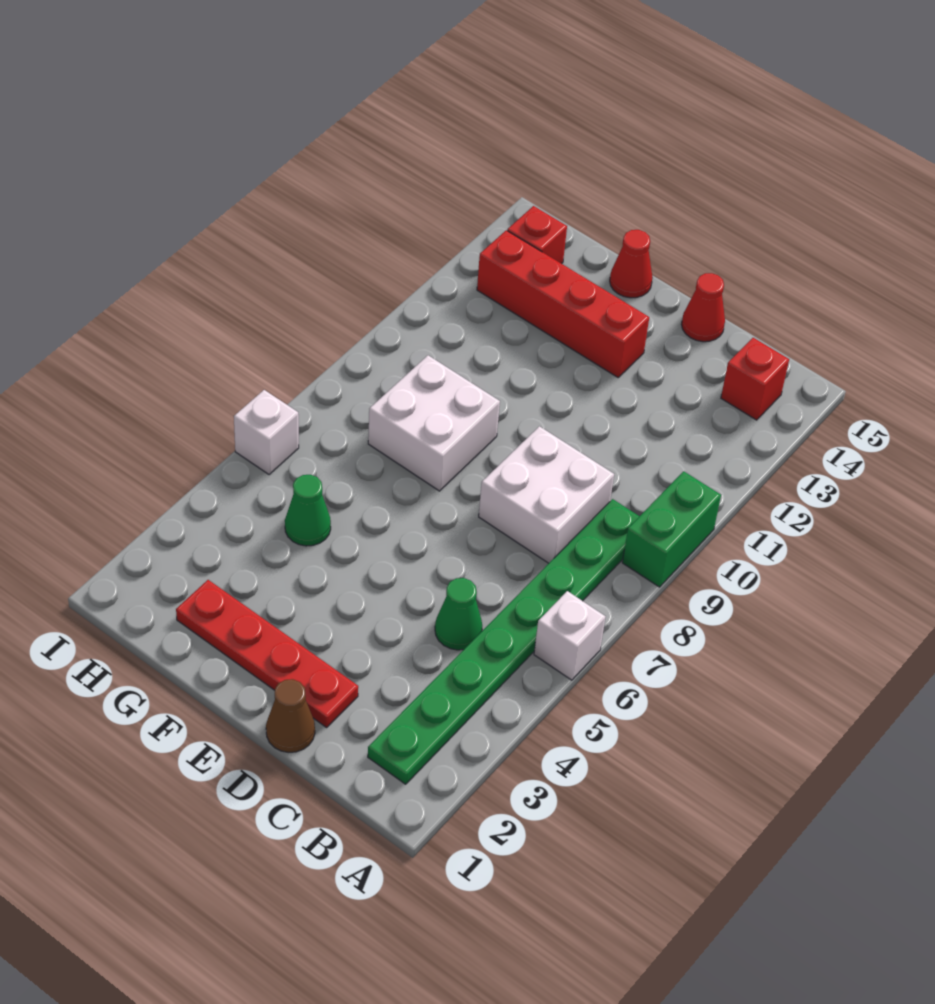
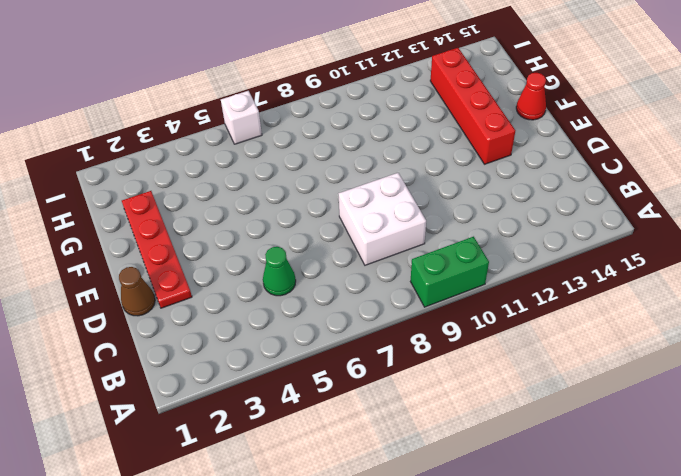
none -> white brick A6 level 1
none -> green plate B2:B9 level 1
none -> red brick B14 level 1

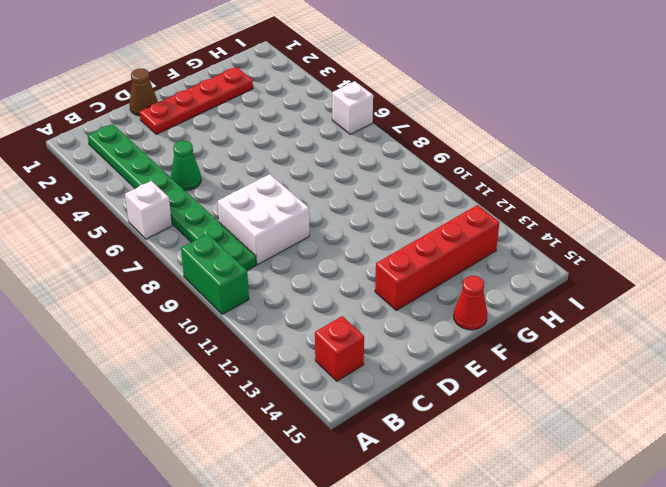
none -> red cone D15 level 1
none -> white brick F8:G9 level 1
none -> green cone G5 level 1

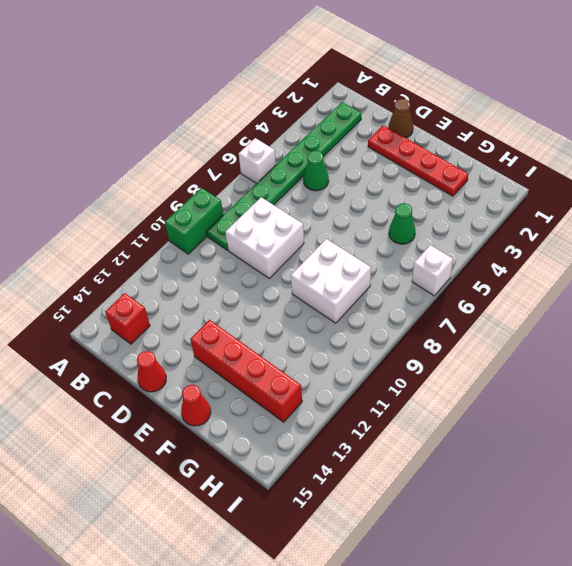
none -> red brick H14 level 1

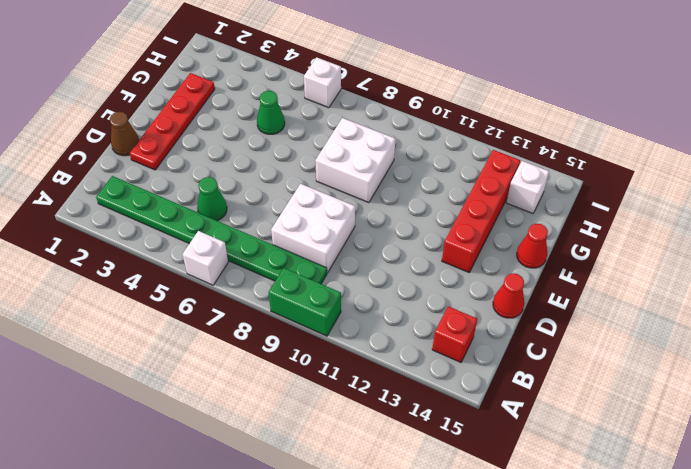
white brick H14 level 1 -> red brick H14 level 1

